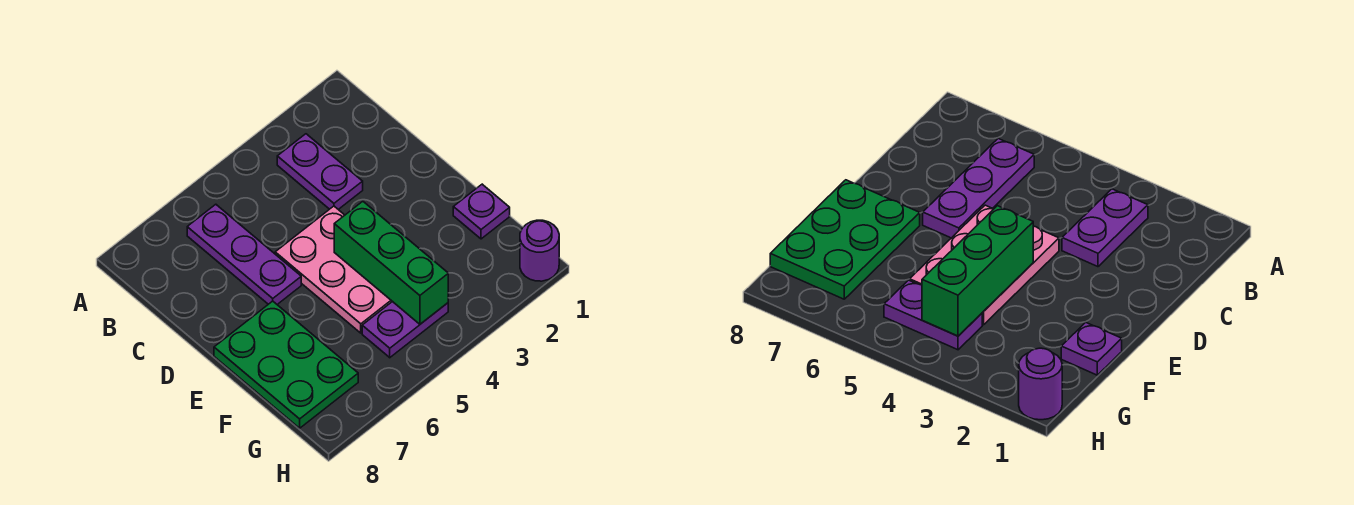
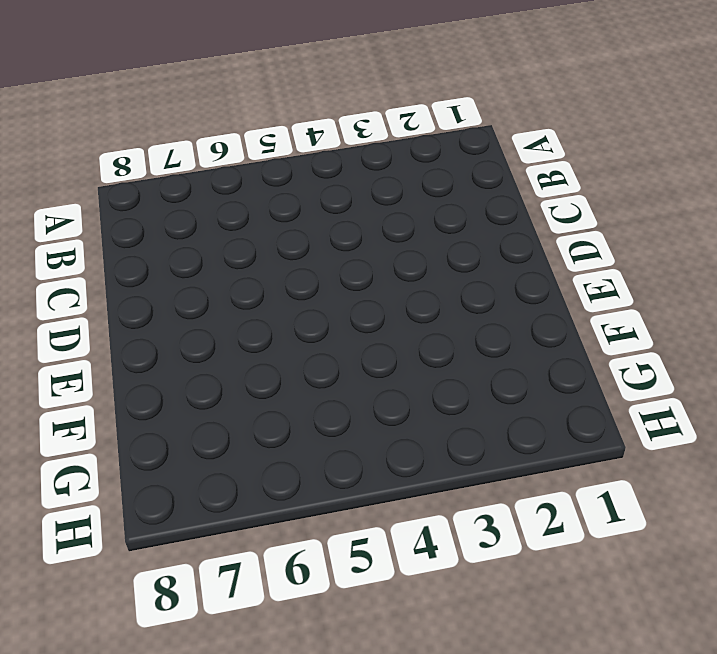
none -> purple plate B3:C3 level 1
none -> purple plate B6:D6 level 1

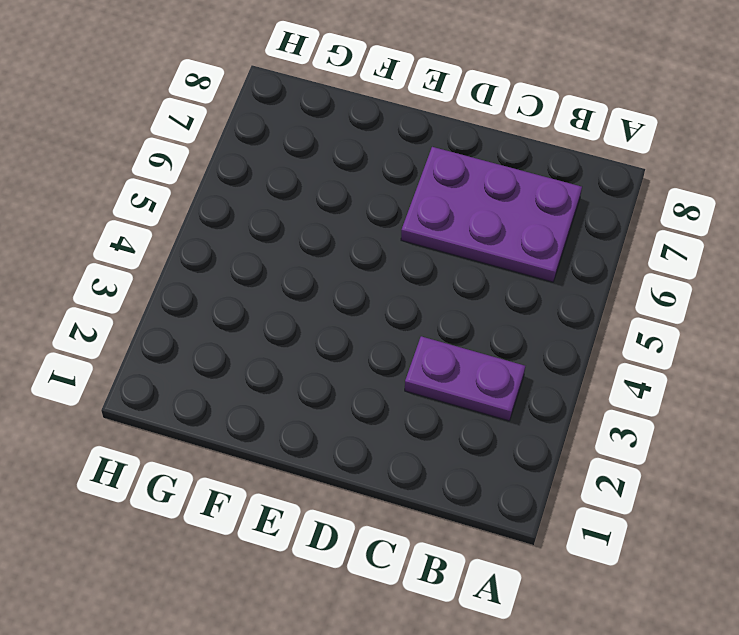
purple plate B6:D7 level 1 -> purple plate B6:D6 level 1
none -> pink plate D4:F5 level 1
none -> green plate E7:G8 level 1

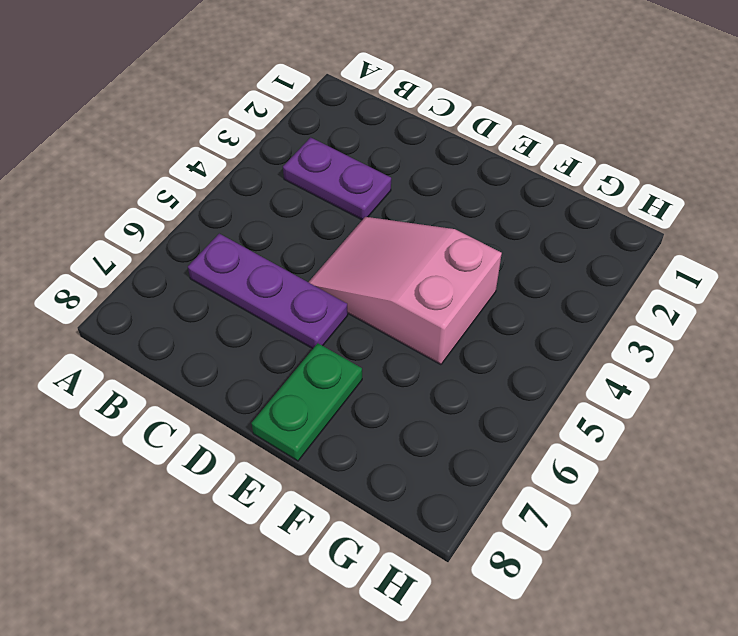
pink slope D4:F5 level 1 top F -> pink plate D4:F5 level 1
green plate E7:E8 level 1 -> green plate E7:G8 level 1
none -> purple plate F1 level 1
none -> purple plate G4:G5 level 1

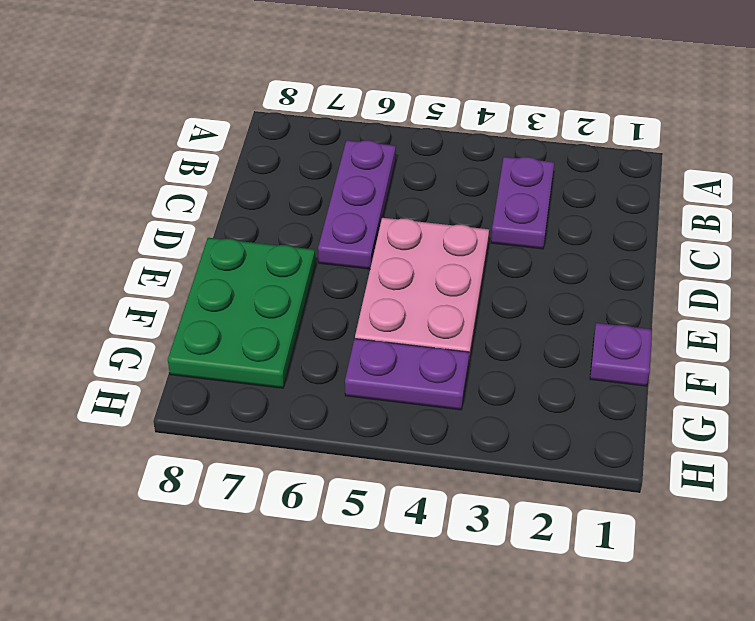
none -> purple round brick H1 level 1
none -> green brick E4:G4 level 2

